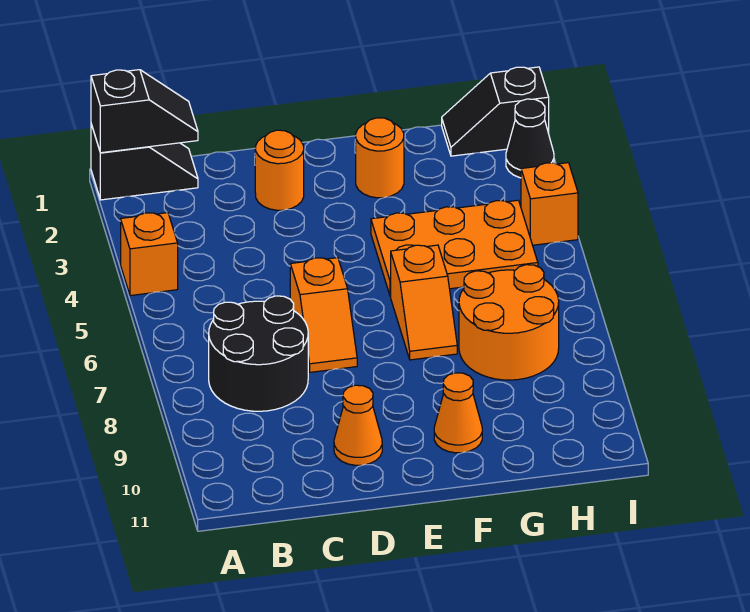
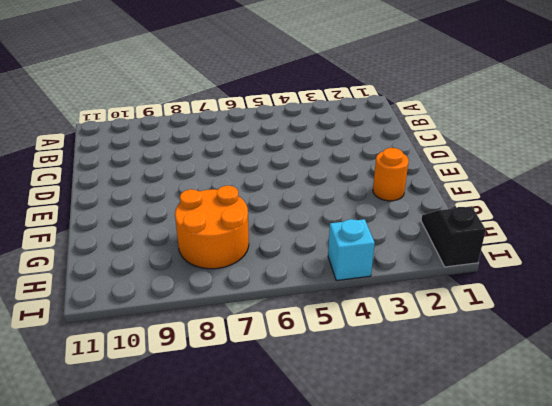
cyan brick I4 level 1 -> orange brick I4 level 1
none -> black slope A1:B1 level 1 top A
none -> orange brick A4 level 1
none -> black round brick B7:C8 level 1

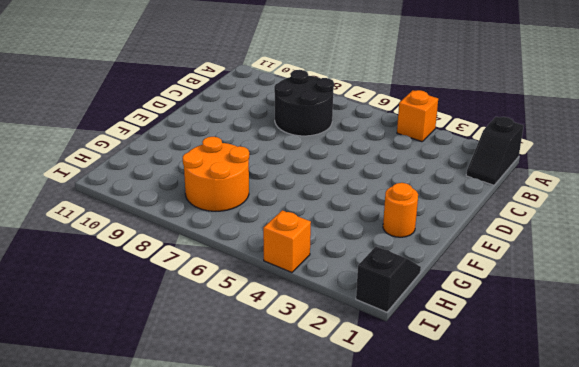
none -> orange round brick D2 level 1
none -> orange slope D6:D7 level 1 top 6
none -> orange cone D10 level 1

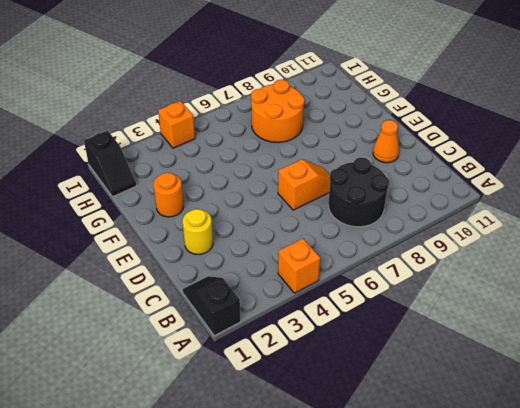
yellow round brick D2 level 1 -> orange round brick D2 level 1
none -> orange plate F4:H5 level 1
none -> orange slope F6:F7 level 1 top 6
none -> orange cone F10 level 1

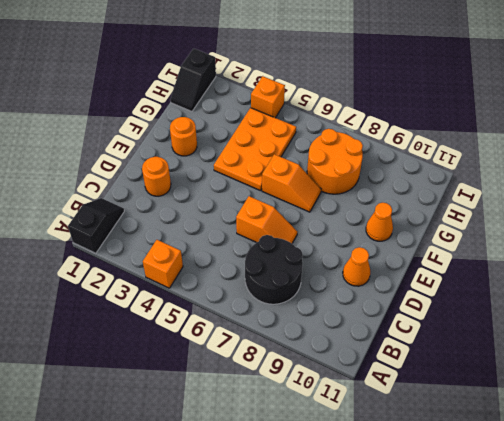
none -> black cone I2 level 1
none -> black slope A1:B1 level 2 top A

